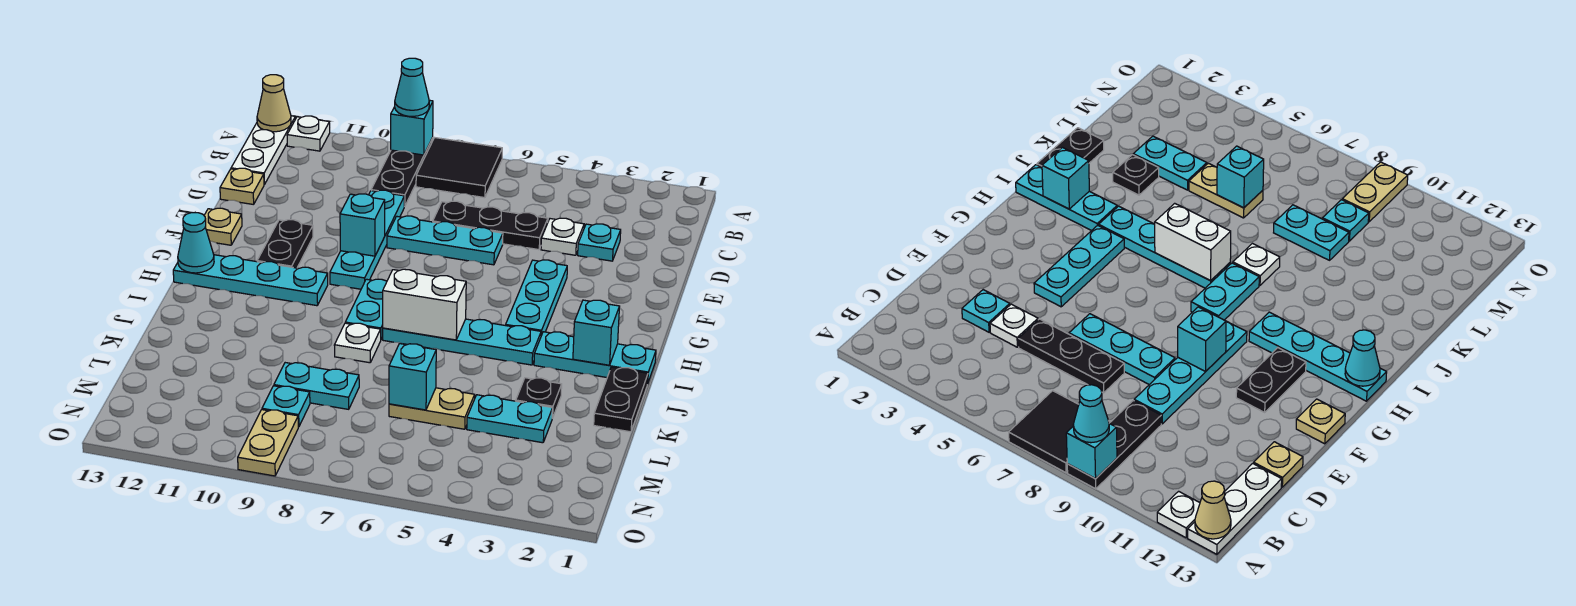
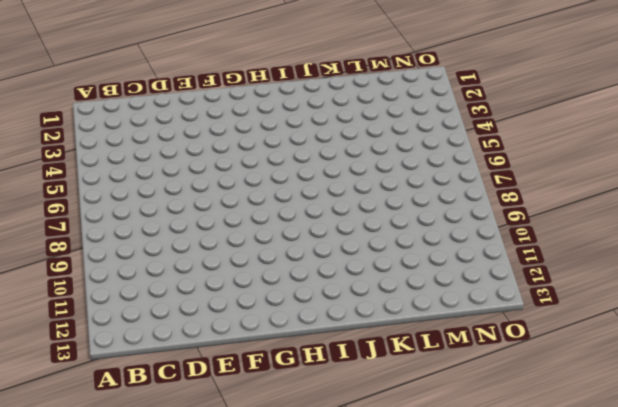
none -> black tile A7:B8 level 1
none -> black plate A9:C9 level 1
none -> white plate A12 level 1
none -> white plate A13:C13 level 1

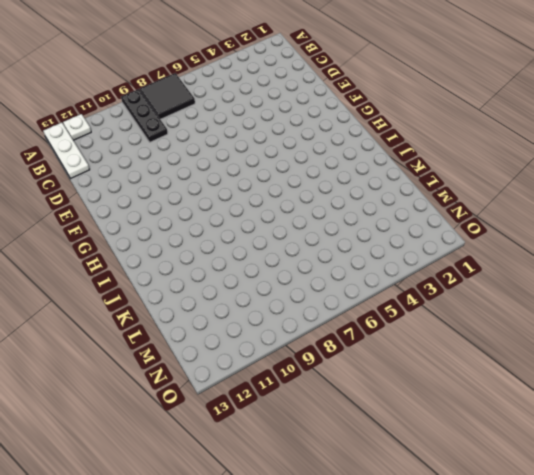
none -> cyan plate D3 level 1
none -> white plate D4 level 1
none -> black plate D5:D7 level 1
none -> cyan plate D9:G9 level 1

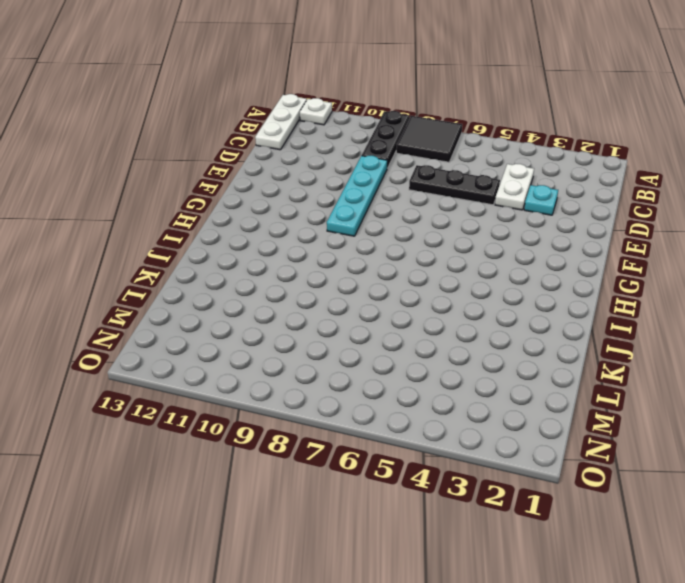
white plate C4:D4 level 1 -> white plate D4 level 1
none -> tan plate D13 level 1
none -> cyan plate E6:E8 level 1
none -> cyan plate F4:H4 level 1
none -> black plate F11:G11 level 1

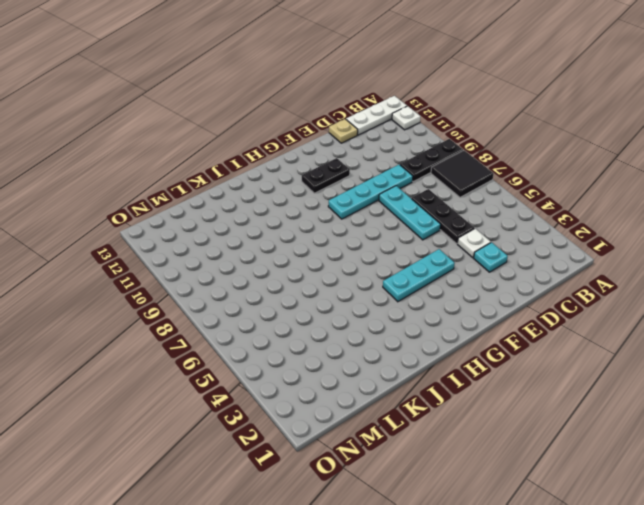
none -> tan plate F13 level 1
none -> cyan plate H8:I8 level 1
none -> cyan plate H10:H13 level 1
none -> cyan plate I1:I3 level 1

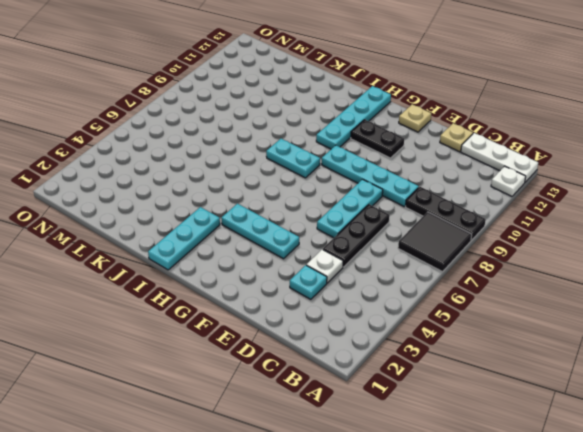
none -> cyan plate I4:I7 level 1
none -> black plate J1:K1 level 1
none -> white plate J8 level 1
none -> black plate K3 level 1

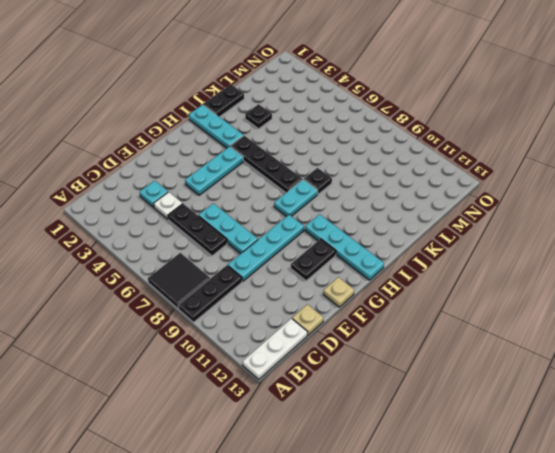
black plate I4:I7 level 1 -> cyan plate I4:I7 level 1
black plate J8 level 1 -> white plate J8 level 1
none -> white plate A12 level 1
none -> cyan plate L3:L4 level 1
none -> tan plate L5:L6 level 1
none -> cyan plate L8:L9 level 1

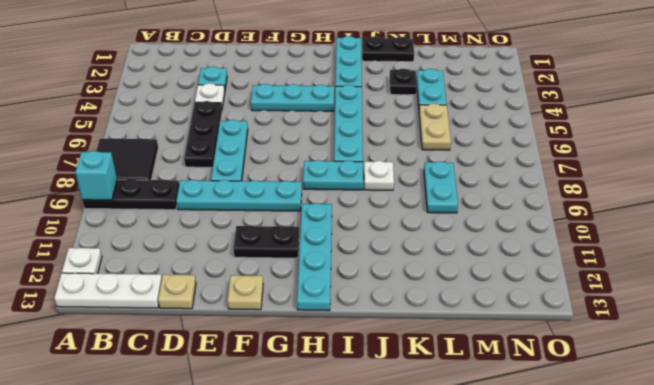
none -> cyan plate M9 level 1
none -> tan plate N9:O9 level 1
none -> tan cone A13 level 2
none -> cyan brick F9 level 2

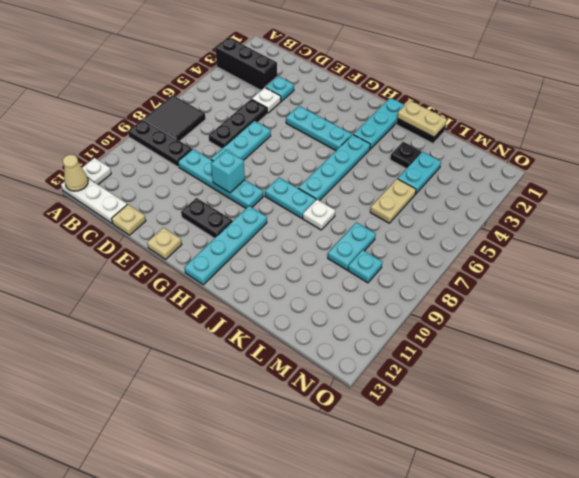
black brick A3:C3 level 1 -> none
tan plate J1:K1 level 2 -> tan plate N9:O9 level 1
none -> cyan brick A9 level 2
none -> cyan cone H13 level 2
none -> cyan brick I2 level 2
none -> white brick I6:I7 level 2

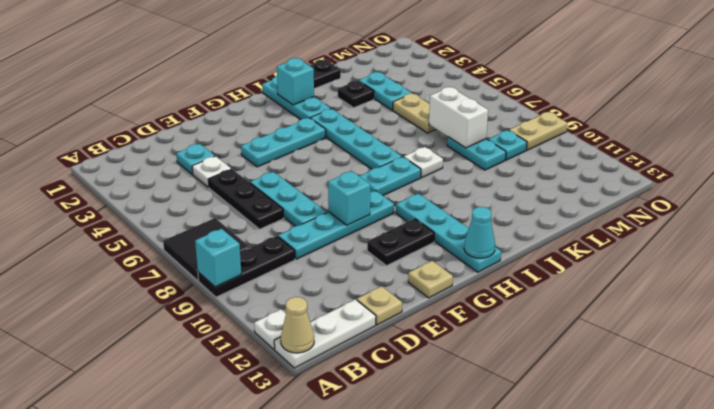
white brick L7:L8 level 2 -> white brick I6:I7 level 2
none -> cyan brick L6 level 2
none -> cyan cone A9 level 3

